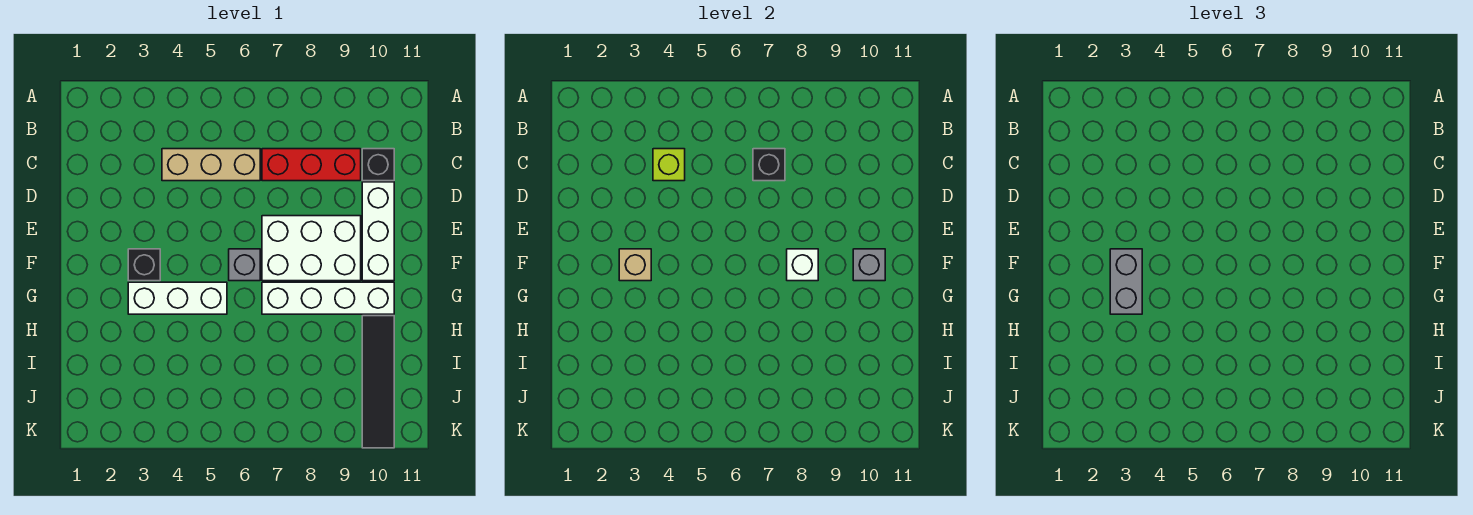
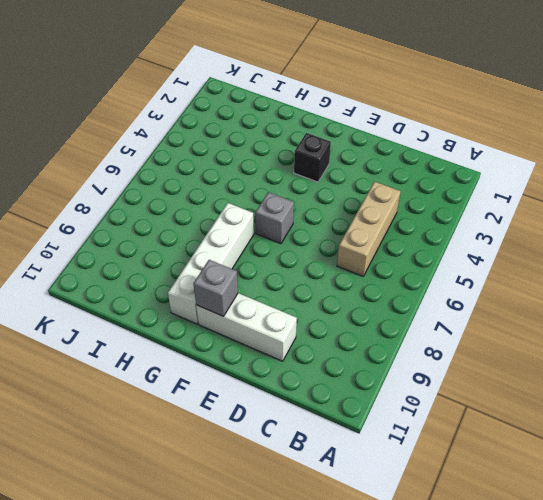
none -> red brick C7:C9 level 1
none -> black brick C10 level 1
none -> white brick E7:F9 level 1

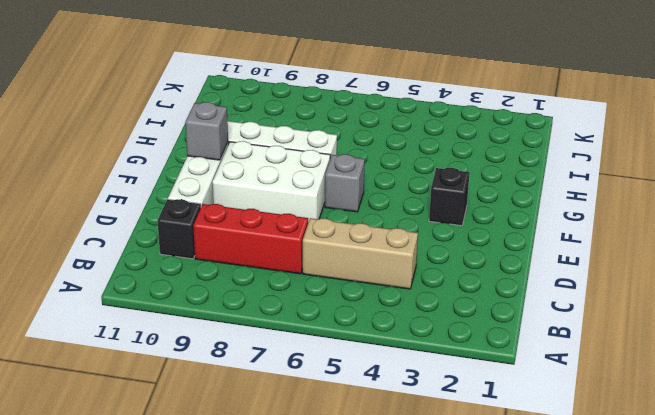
none -> white brick G3:G5 level 1
none -> black tile H10:K10 level 1
none -> lime brick C4 level 2

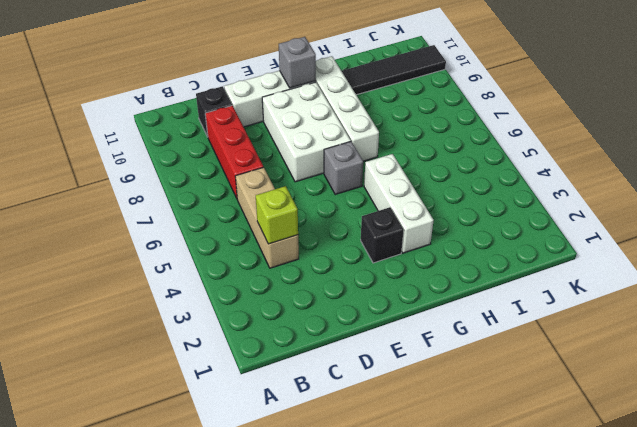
none -> black brick C7 level 2
none -> tan brick F3 level 2
none -> white brick F8 level 2

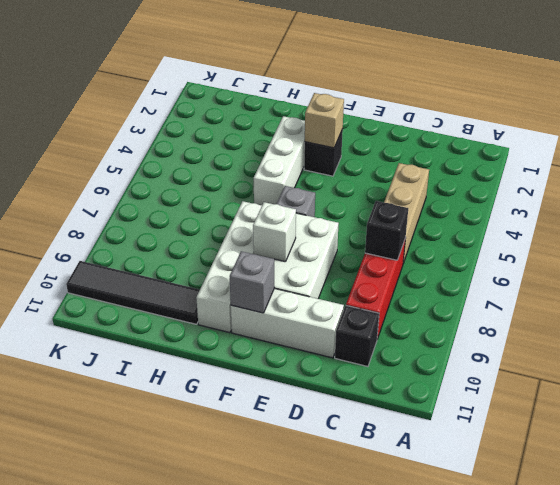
none -> lime brick C4 level 2
none -> grey brick F3:G3 level 3

